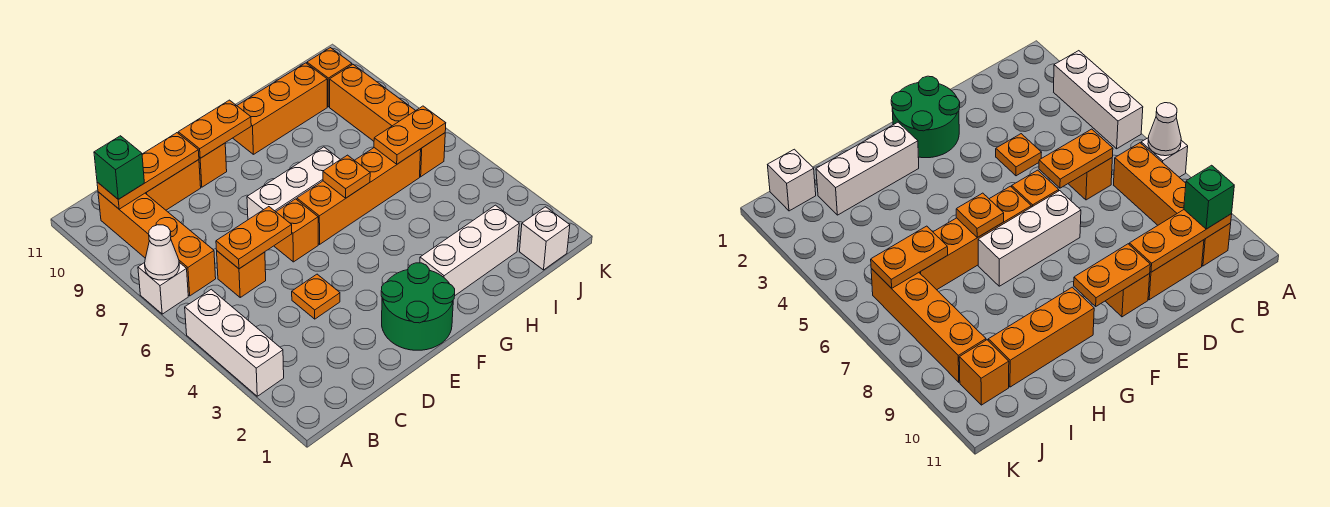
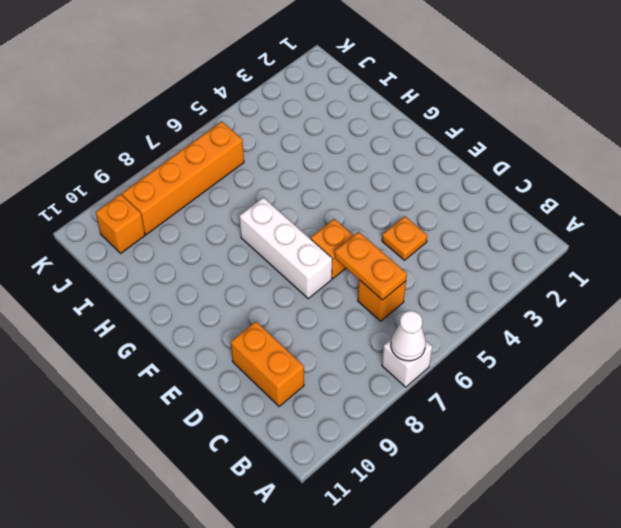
none -> white brick A3:A5 level 1
none -> orange brick B7:B10 level 1
none -> green round brick E1:F2 level 1

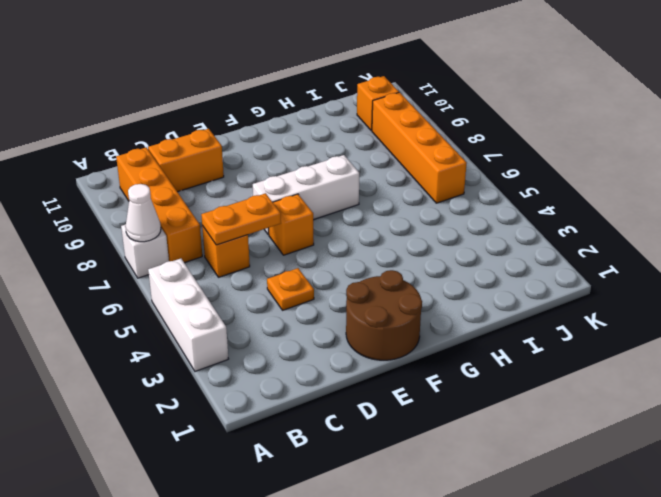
brown round brick E1:F2 level 1 -> green round brick E1:F2 level 1
none -> orange brick E10 level 1
none -> orange brick F6:I6 level 1
none -> white brick G2:I2 level 1

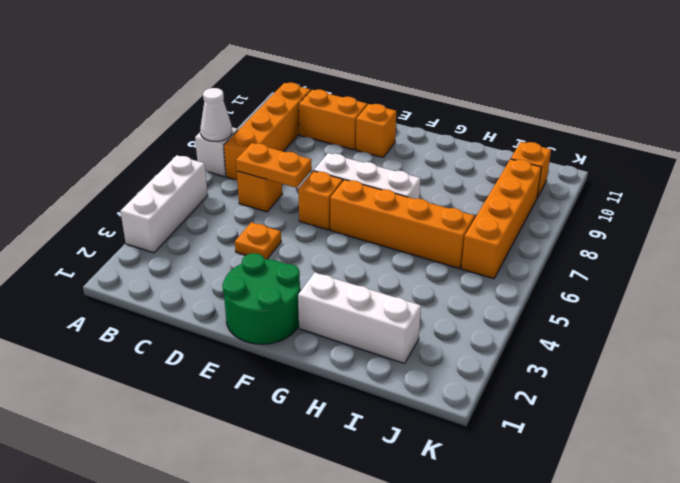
none -> orange brick G10:I10 level 1
none -> white brick J1 level 1
none -> orange plate B10:D10 level 2

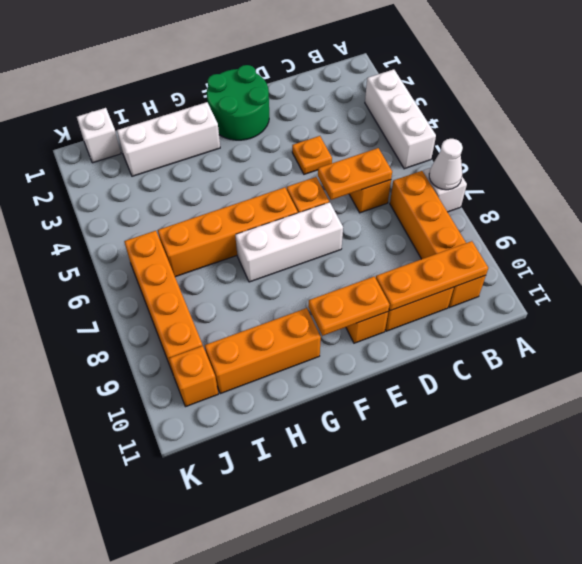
none -> orange plate G6 level 2
none -> orange plate I6:J6 level 2
none -> green brick B10 level 3

